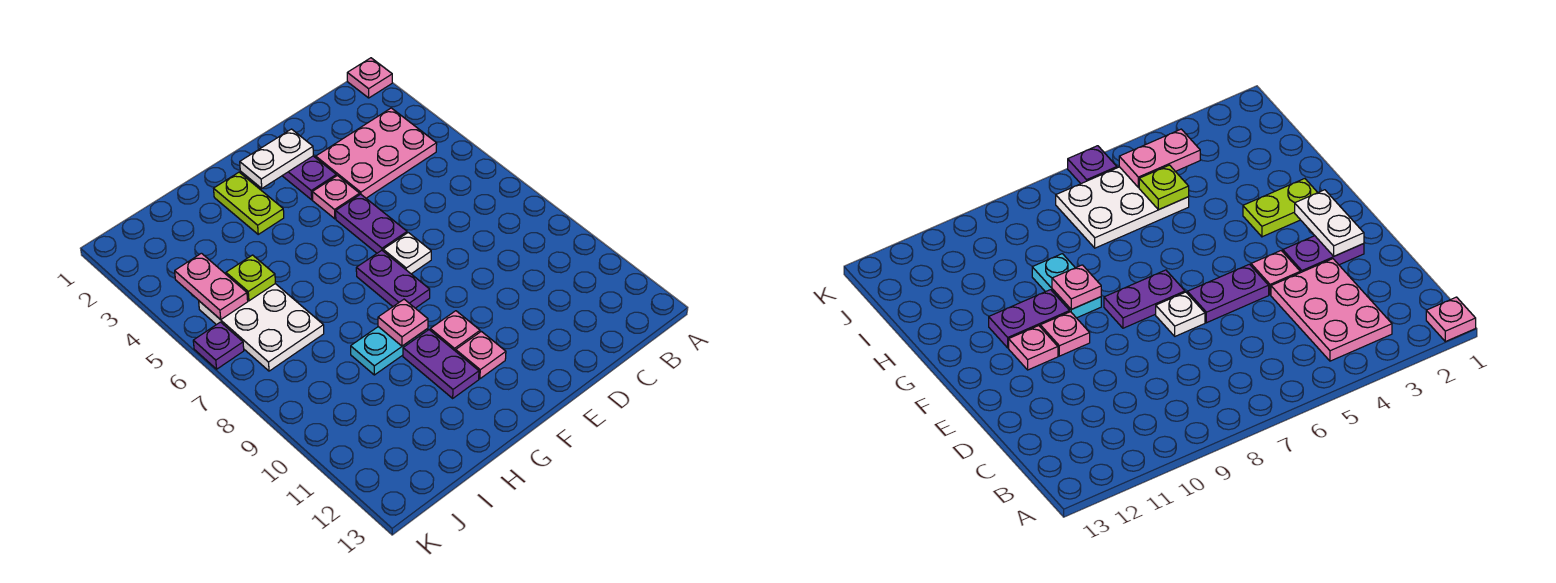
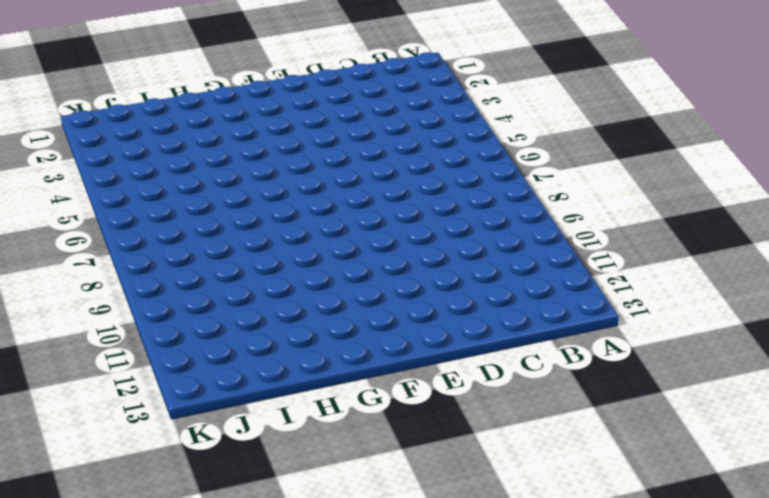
none -> pink plate A1 level 1
none -> pink plate B3:D4 level 1
none -> purple plate E2:E3 level 1

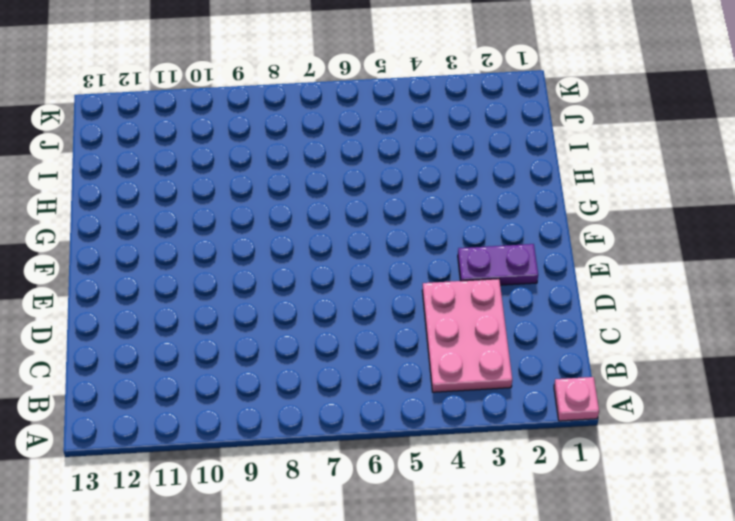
none -> pink plate E4 level 1
none -> purple plate E5:E6 level 1
none -> white plate E7 level 1

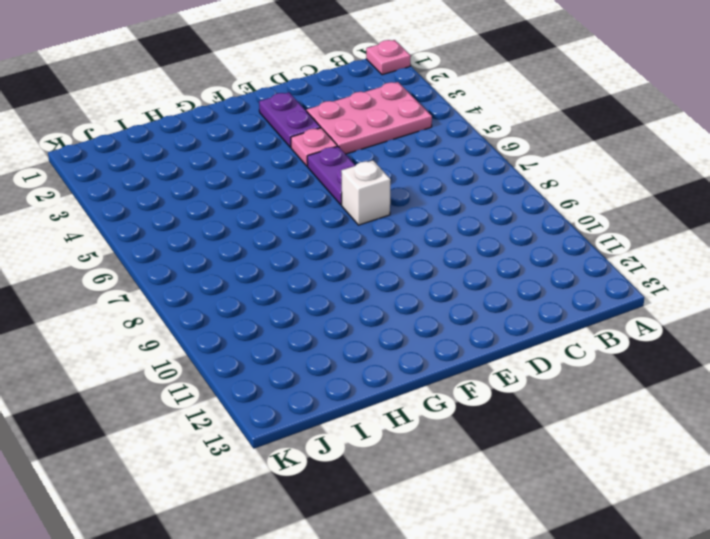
white brick E7 level 1 -> white plate E7 level 1
none -> purple plate F7:F8 level 1
none -> pink plate F10 level 1
none -> pink plate F11 level 1

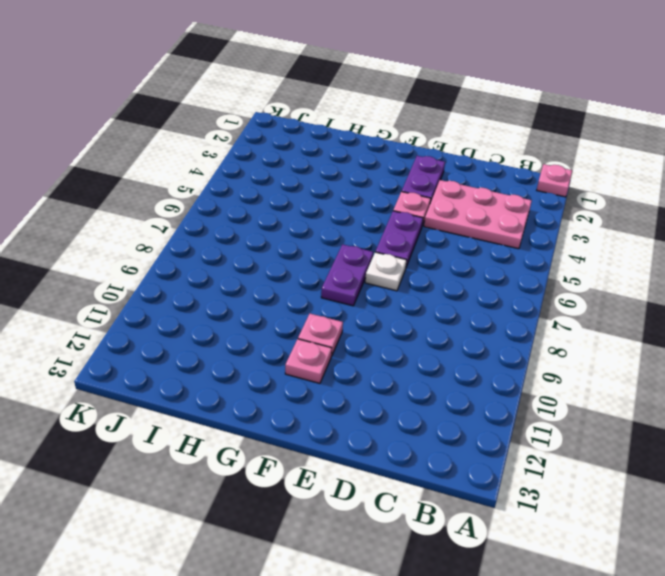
none -> lime plate G2:G3 level 1
none -> cyan plate G9:H9 level 1
none -> purple plate G10:G11 level 1

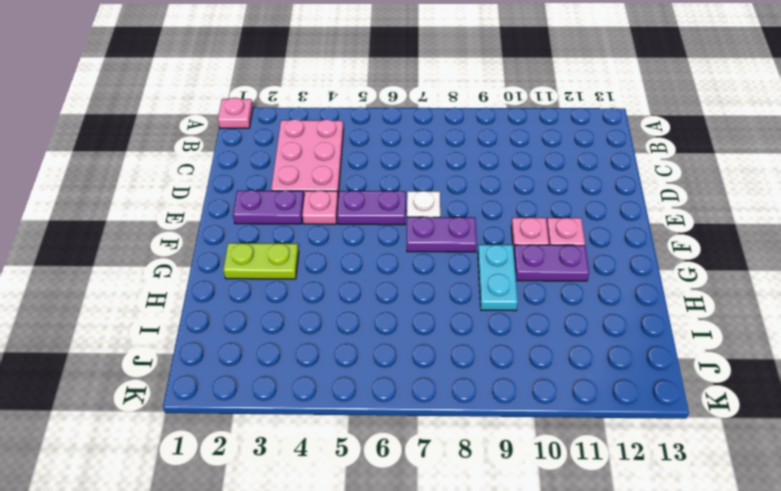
none -> white plate I5:J7 level 1
none -> purple plate K6 level 1
none -> white plate E2:F2 level 2

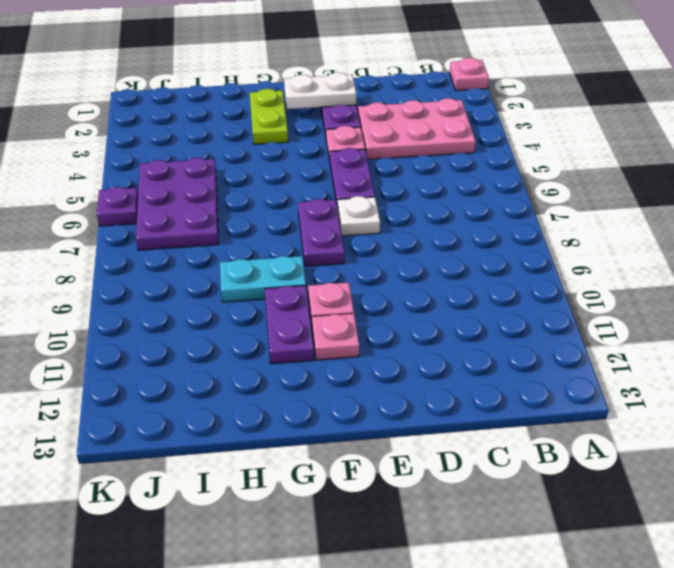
purple plate I5:J7 level 1 -> white plate I5:J7 level 1
none -> pink plate G9 level 2
none -> lime plate I5 level 2
none -> pink plate J4:J5 level 2

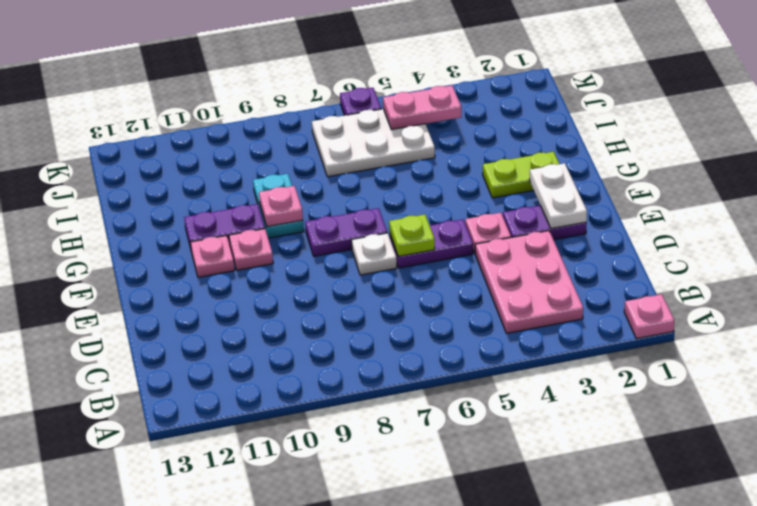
lime plate E6 level 2 -> lime plate I5 level 2

